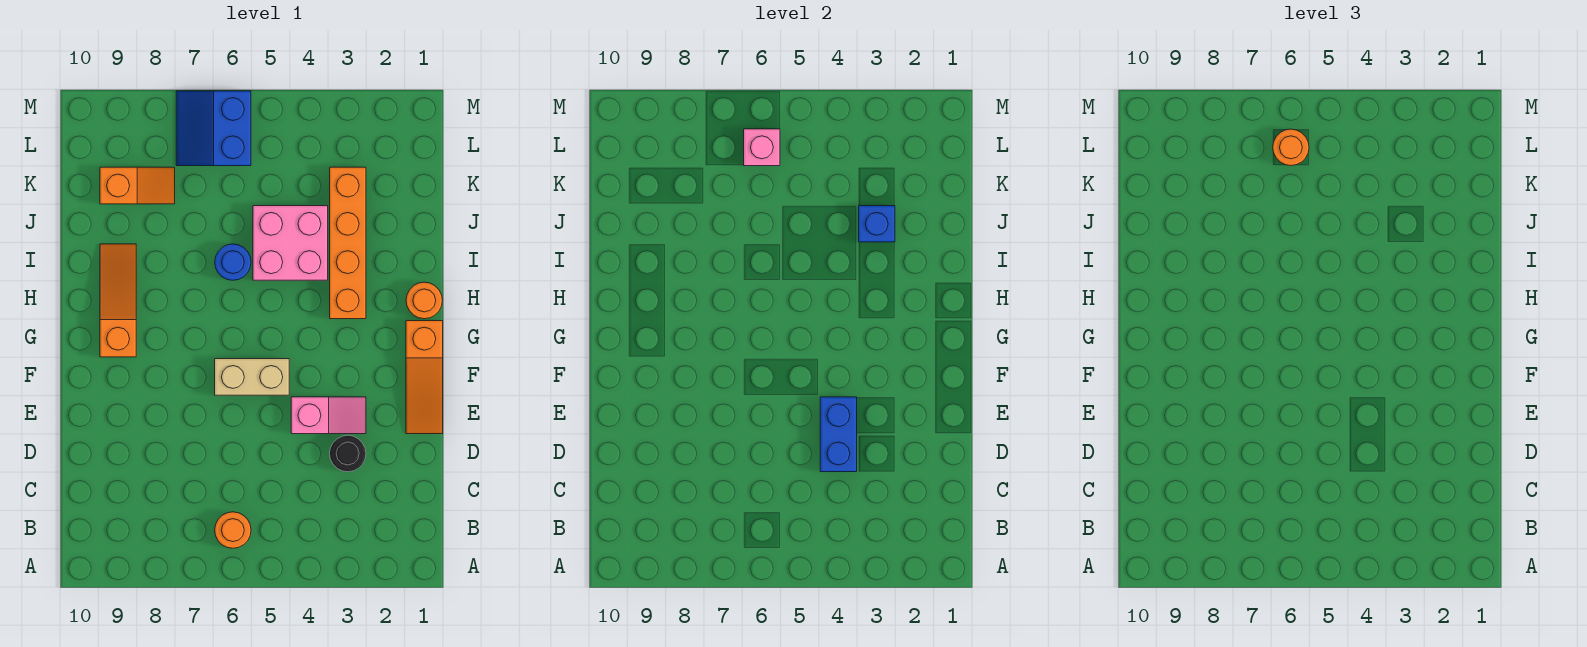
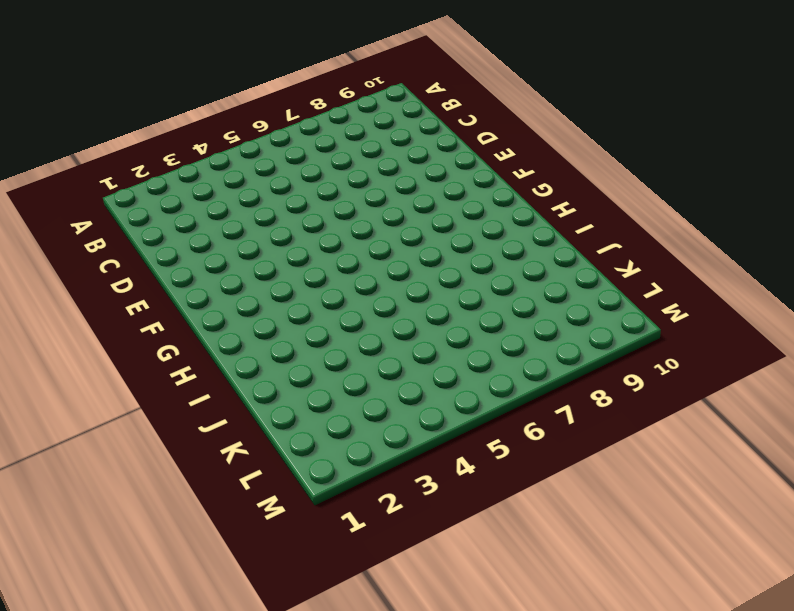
none -> orange round brick B6 level 1
none -> black round brick D3 level 1
none -> orange slope E1:G1 level 1 top G

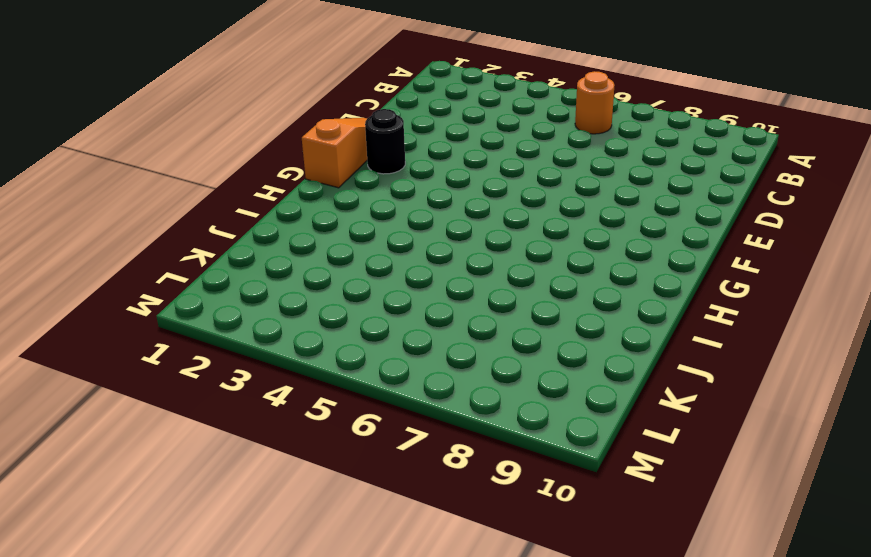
black round brick F2 level 1 -> black round brick D3 level 1
none -> pink slope E3:E4 level 1 top 4
none -> tan brick F5:F6 level 1
none -> orange slope G9:I9 level 1 top G

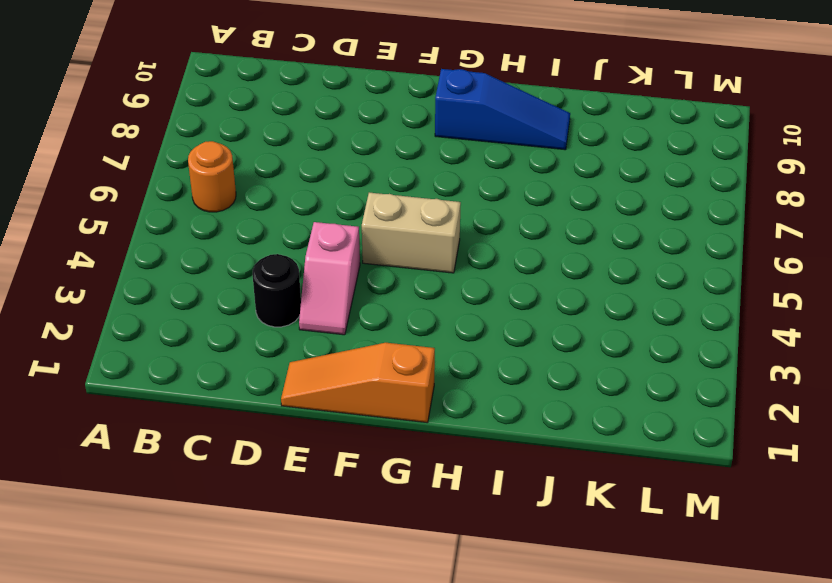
tan brick F5:G5 level 1 -> tan brick F5:F6 level 1
blue slope G9:I9 level 1 top G -> orange slope G9:I9 level 1 top G
none -> orange round brick H1 level 1
none -> orange brick H3:K3 level 1
none -> pink brick I4:J5 level 1

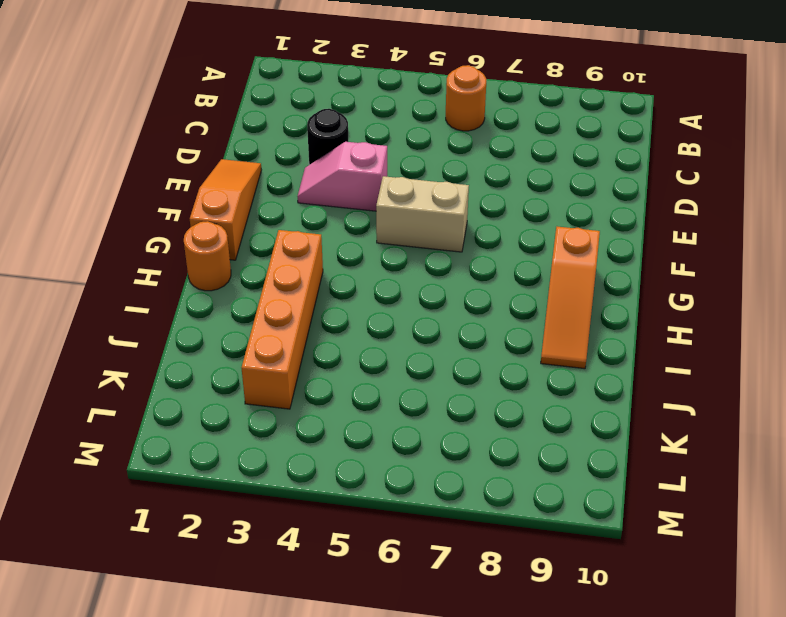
none -> pink brick I4:J5 level 1
none -> blue round brick I6 level 1
none -> orange slope K8:K9 level 1 top 9

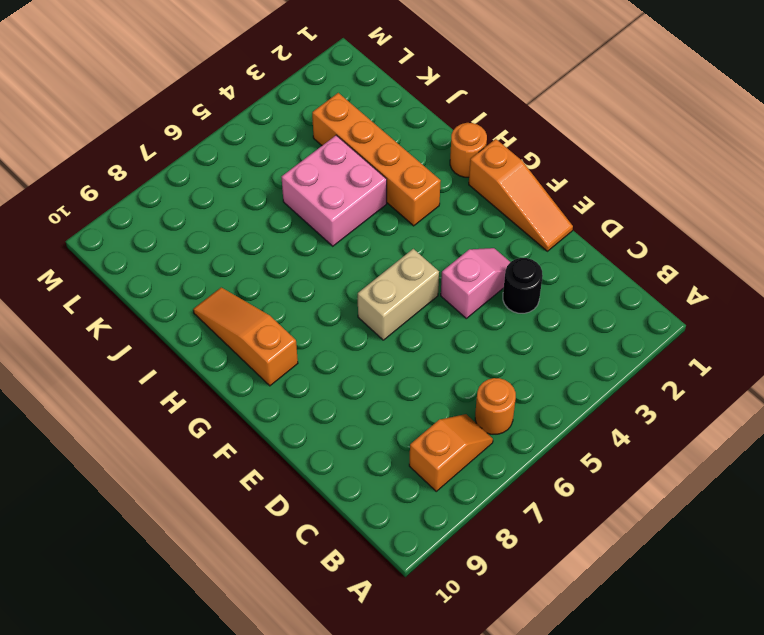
orange slope B7:B8 level 1 top 8 -> orange slope K8:K9 level 1 top 9
none -> blue round brick I6 level 1
none -> blue slope L6:M7 level 1 top 6
none -> blue brick D4:E4 level 2

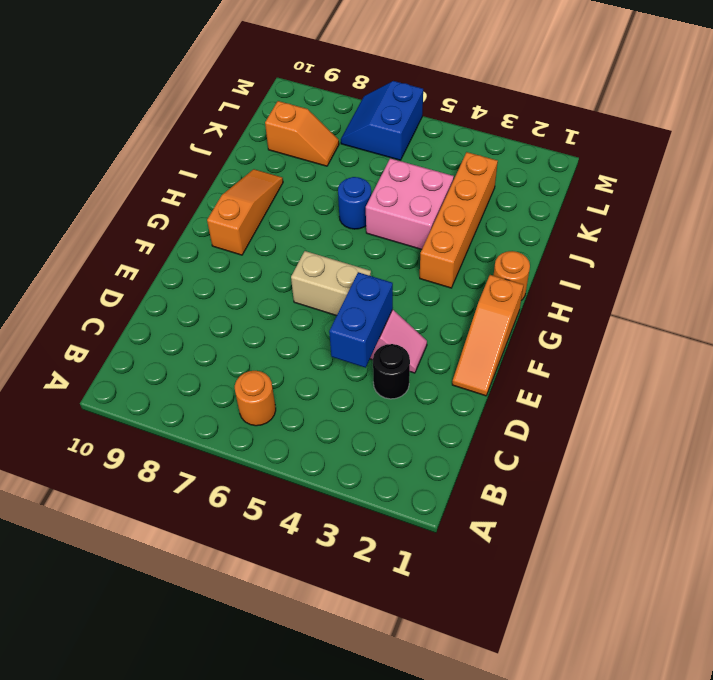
none -> blue brick J3 level 2
none -> pink brick L6 level 2
none -> orange round brick L6 level 3

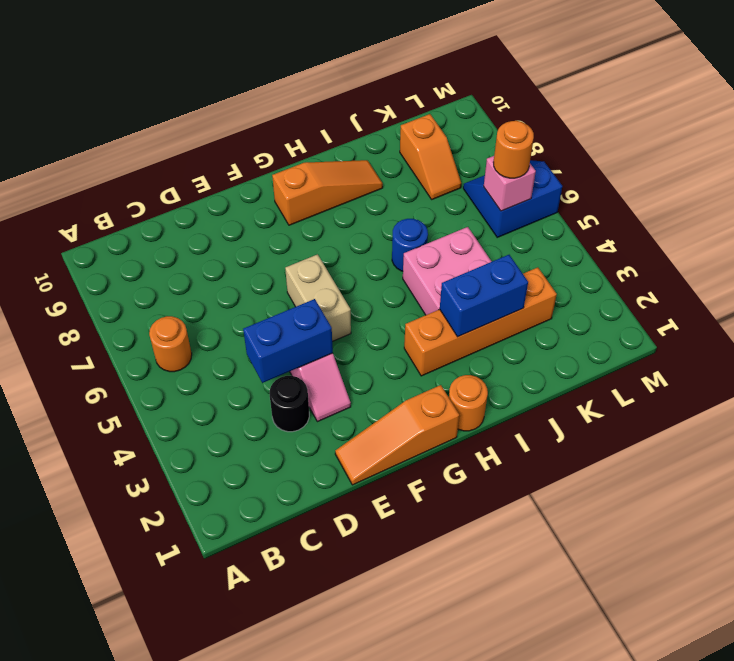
blue brick I3:J3 level 2 -> blue brick J3 level 2

